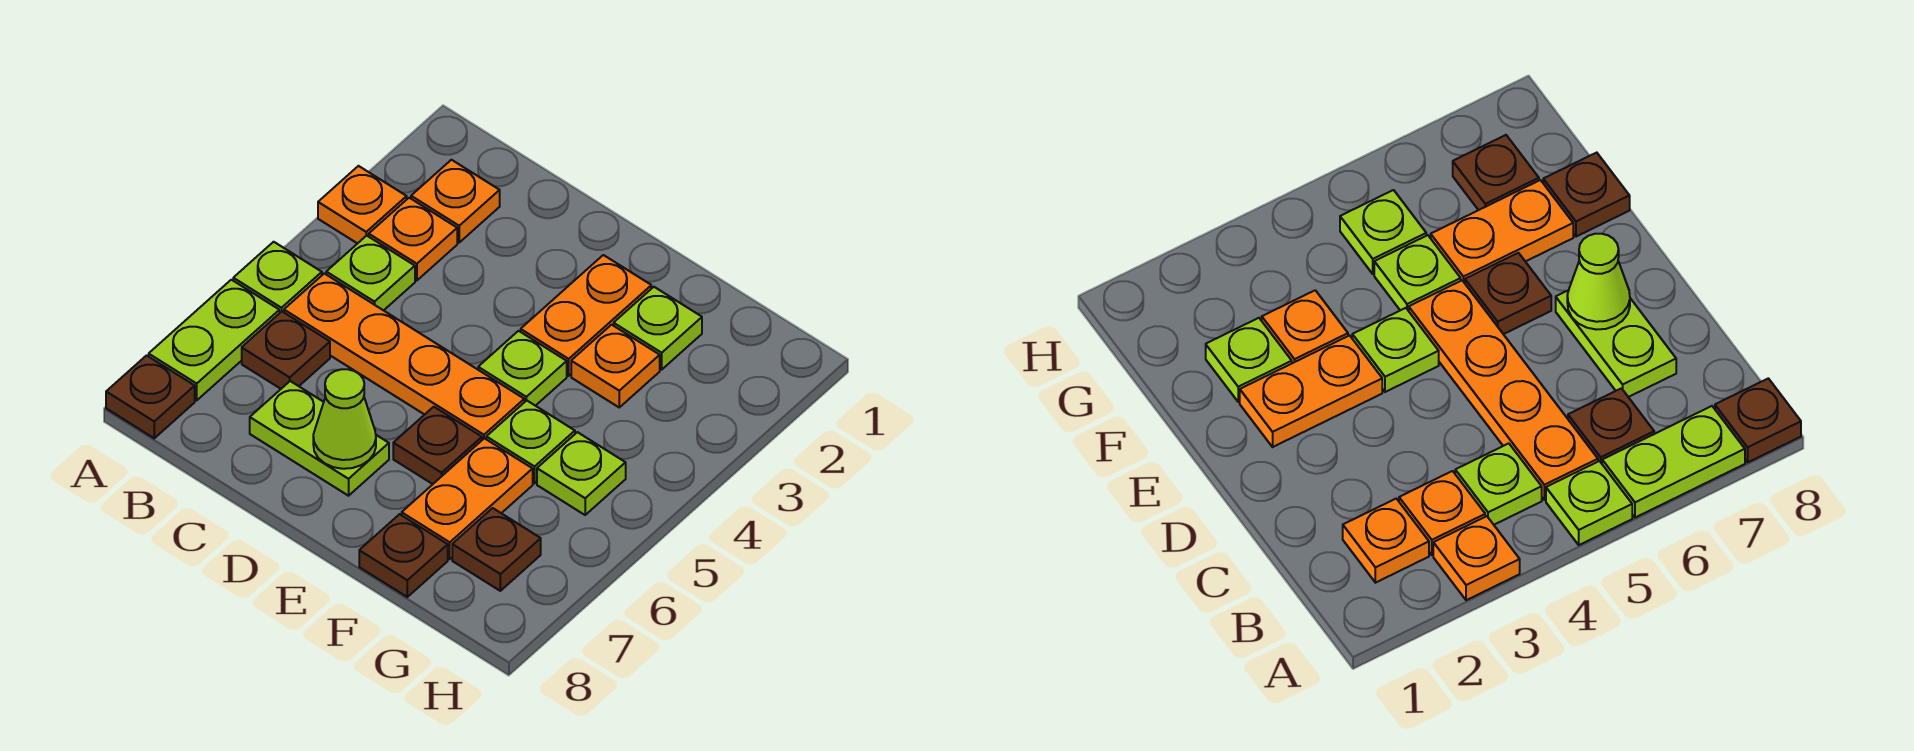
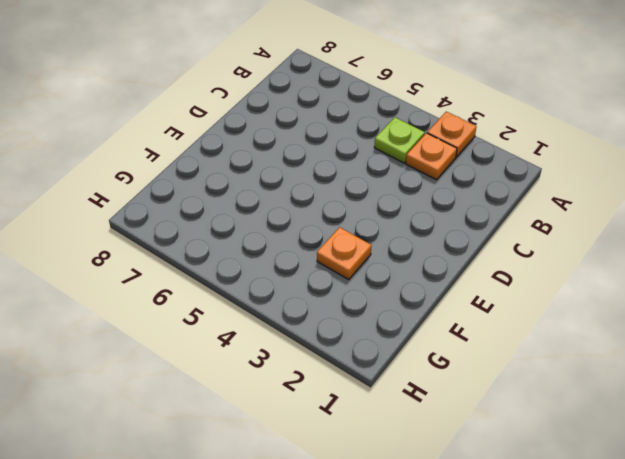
none -> lime plate A5 level 1
none -> lime plate A6:A7 level 1
none -> brown plate A8 level 1

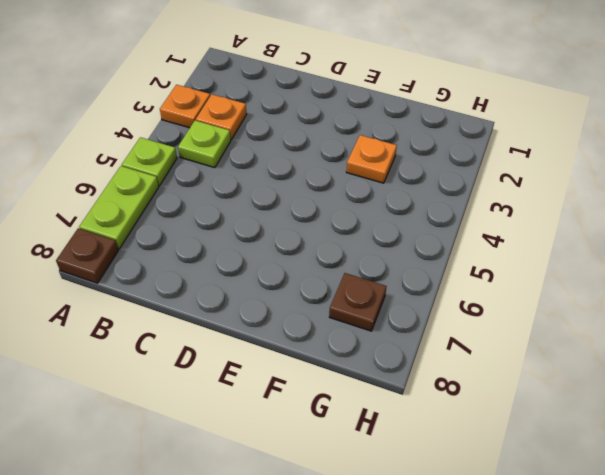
none -> orange plate B2 level 1
none -> orange plate B5:E5 level 1
none -> brown plate B6 level 1

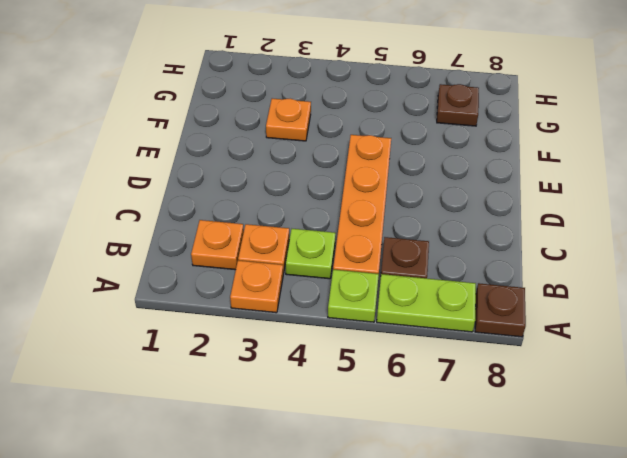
none -> lime plate C7:D7 level 1
none -> orange plate E2:E3 level 1
none -> lime plate E4 level 1

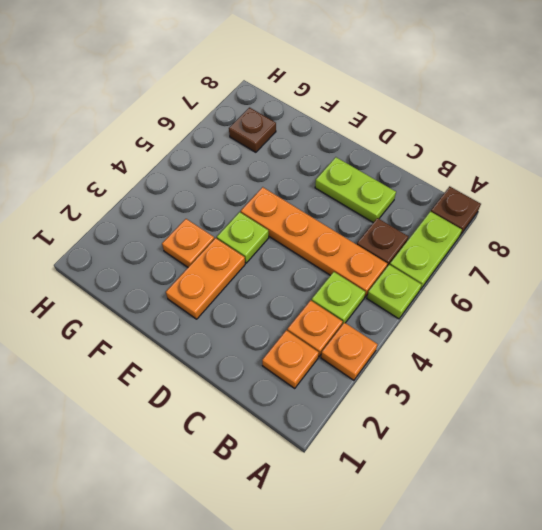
none -> brown plate E6 level 1
none -> lime plate F2 level 1
none -> lime plate F5 level 1

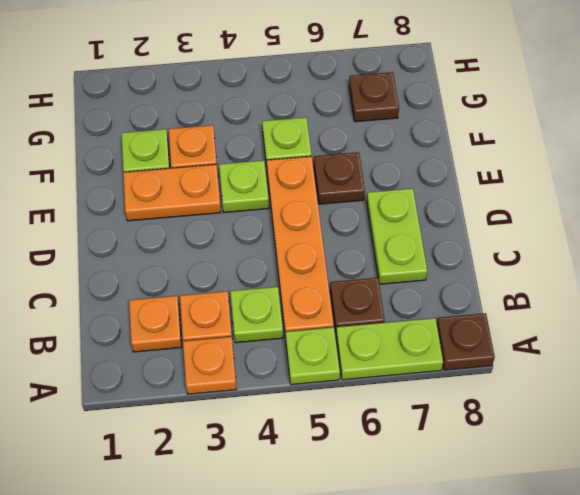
none -> orange plate F6:F7 level 1
none -> brown plate F8 level 1
none -> lime plate G5 level 1

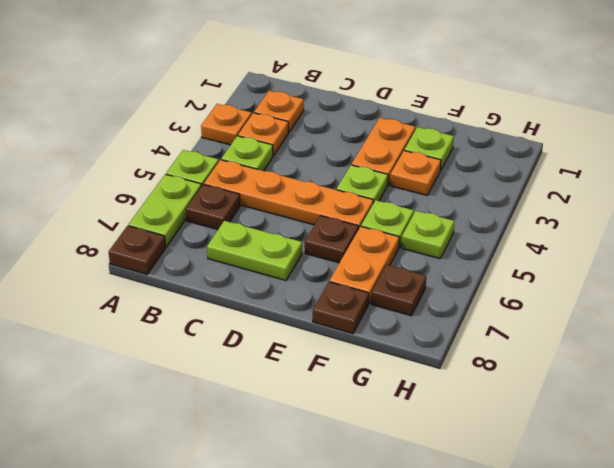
none -> lime cone D7 level 2

